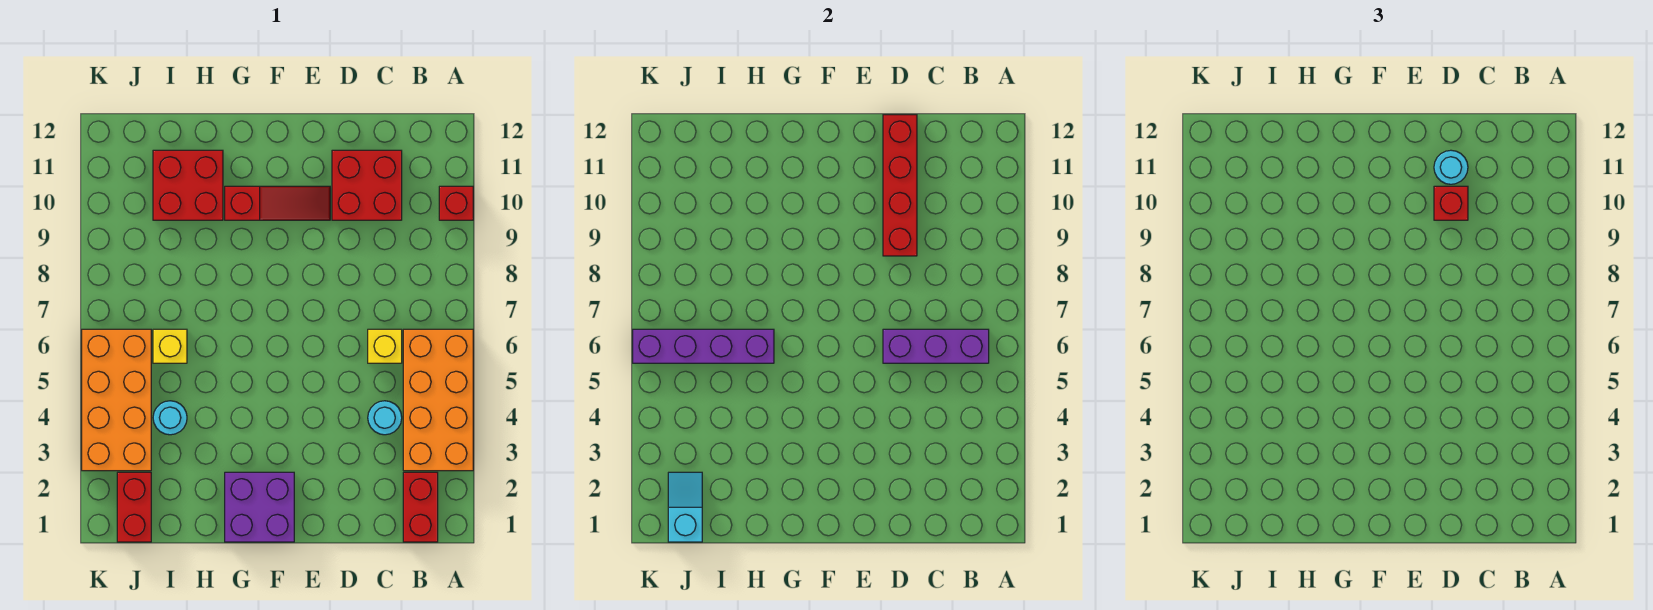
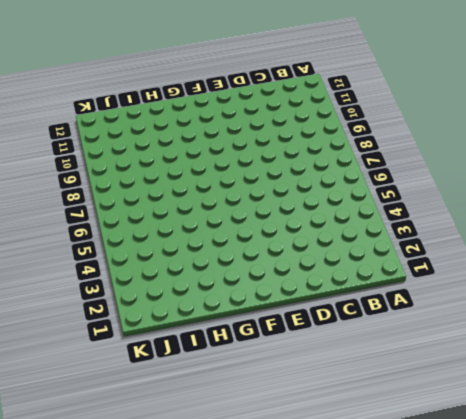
none -> orange brick A3:B6 level 1
none -> red brick A10 level 1
none -> red brick B1:B2 level 1

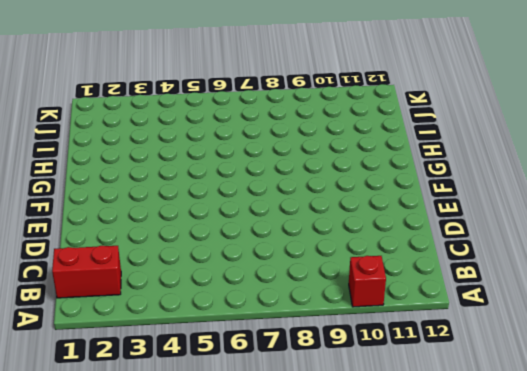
none -> orange brick A3:B6 level 1
none -> cyan round brick C4 level 1
none -> yellow brick C6 level 1

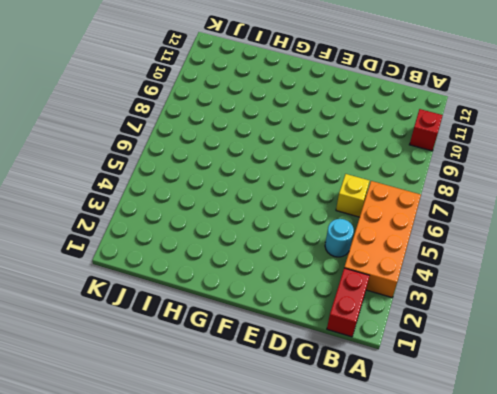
none -> red brick C10:D11 level 1
none -> red slope E10:G10 level 1 top G
none -> purple brick F1:G2 level 1

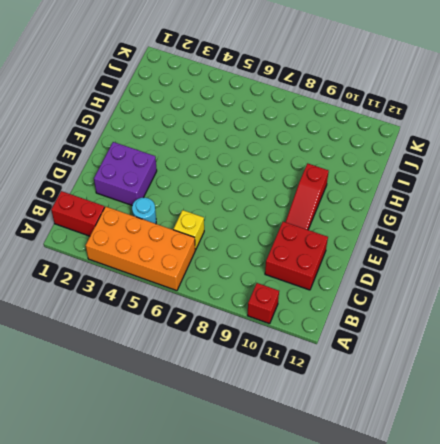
purple brick D2:E3 level 1 -> purple brick F1:G2 level 1
none -> red brick H10:I11 level 1
none -> cyan round brick I4 level 1
none -> yellow brick I6 level 1

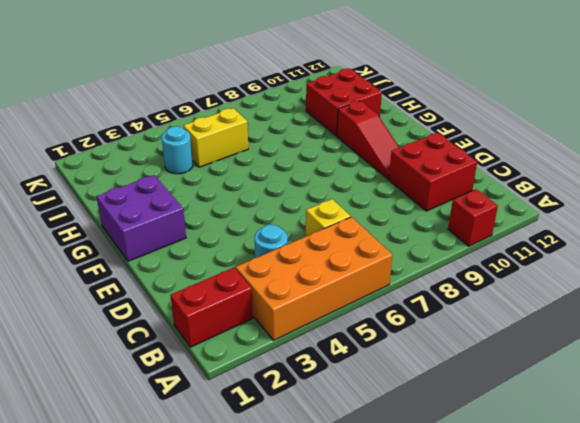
yellow brick I5:I6 level 1 -> yellow brick I6 level 1
none -> red brick J1:J2 level 1
none -> orange brick J3:K6 level 1
none -> purple brick B6:D6 level 2

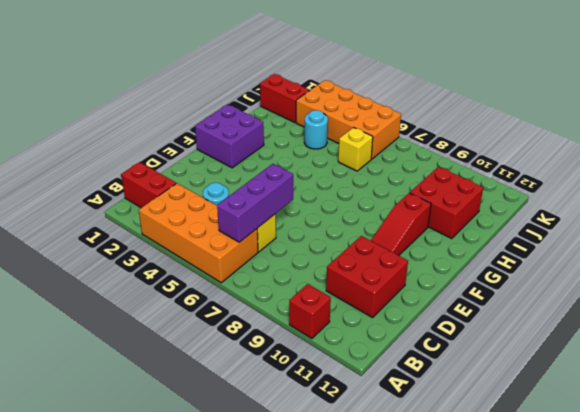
none -> red brick D9:D12 level 2
none -> purple brick H6:K6 level 2
none -> cyan slope J1:J2 level 2 top 1

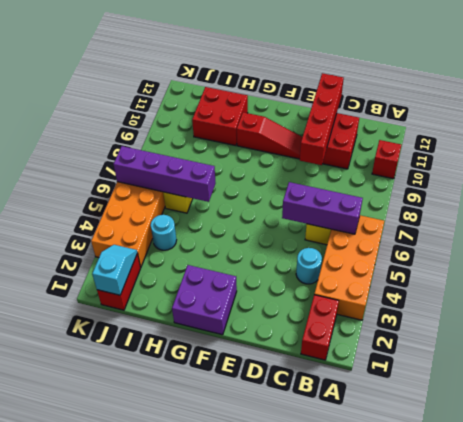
none -> red brick D10 level 3
none -> cyan round brick D11 level 3

